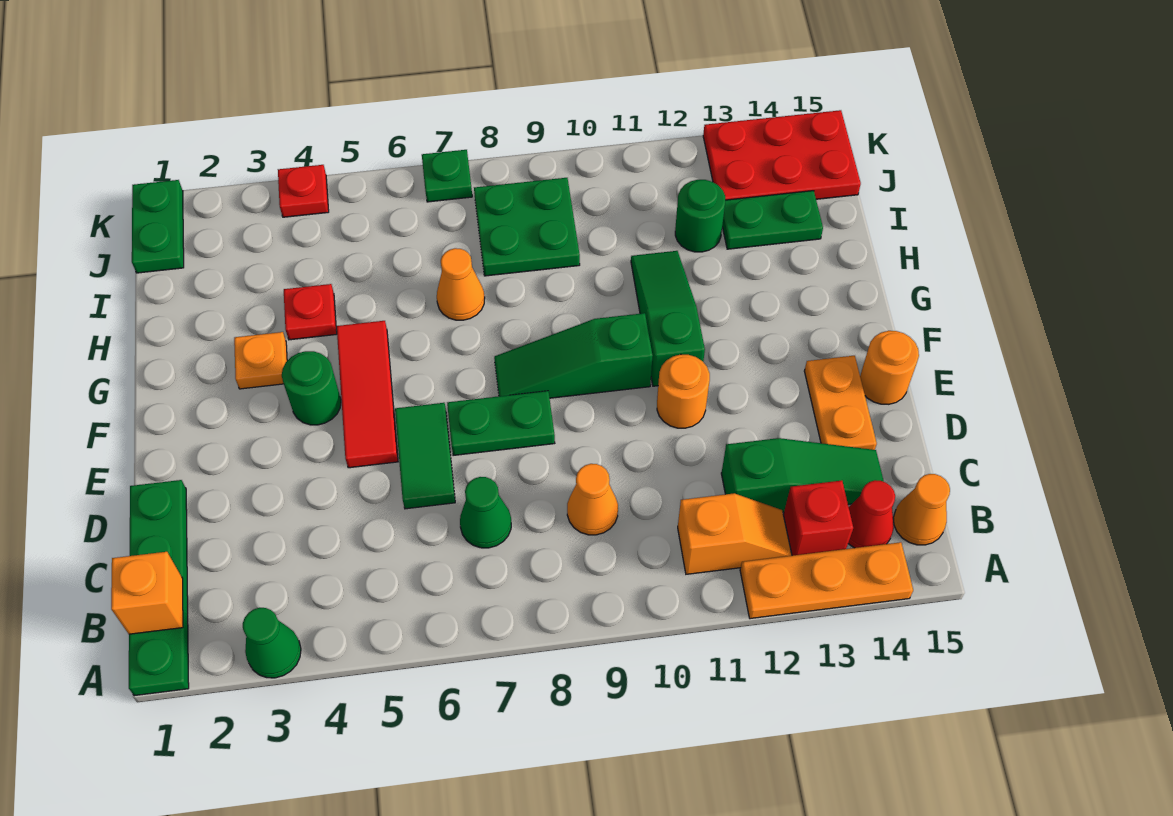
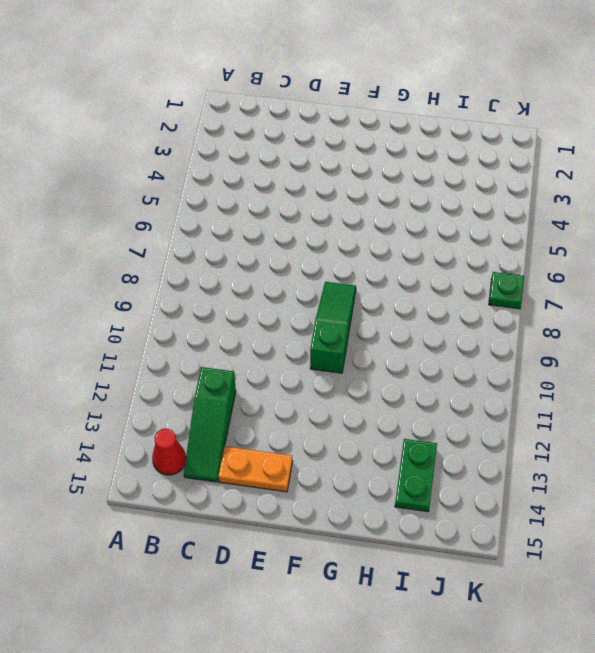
none -> green plate A1:D1 level 1
none -> green cone A3 level 1
none -> orange plate A12:A14 level 1
none -> orange slope B11:B12 level 1 top 11

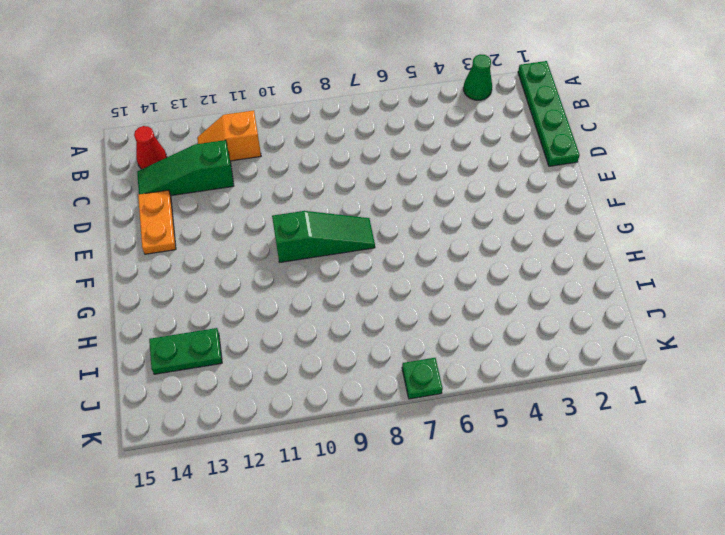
none -> orange plate A12:A14 level 1
none -> red brick B13 level 1
none -> orange cone B15 level 1
none -> green cone C7 level 1

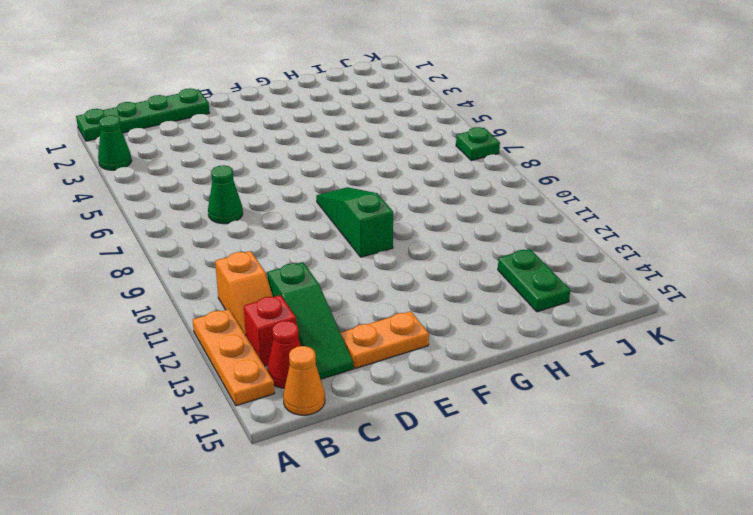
none -> orange cone C9 level 1
none -> green tile D6:E6 level 1
none -> red tile E5:G5 level 1
none -> green plate E7:E8 level 1

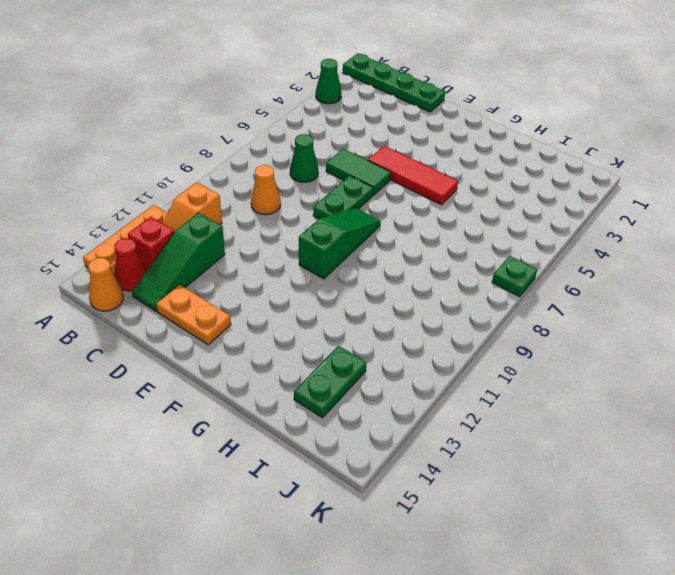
none -> orange round brick E11 level 1
none -> orange round brick E15 level 1
none -> green round brick F4 level 1
none -> green slope F11:H11 level 1 top F

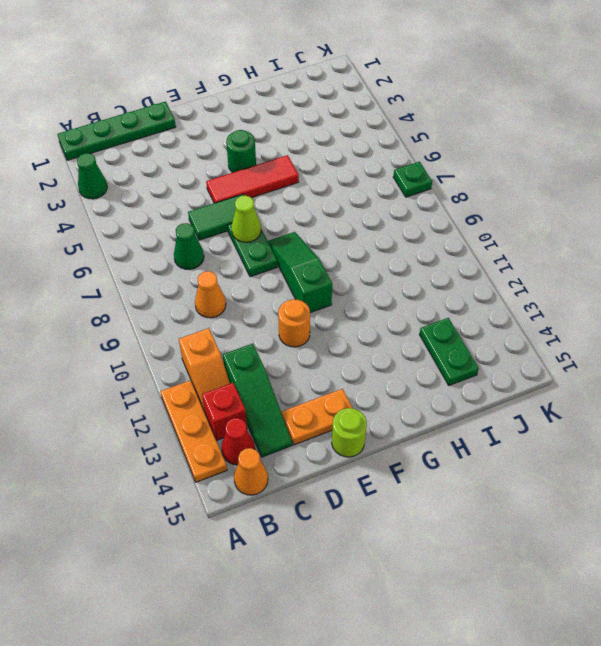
lime cone E7 level 2 -> none
lime round brick E15 level 1 -> orange round brick E15 level 1
none -> green slope F11:H11 level 1 top F
none -> orange plate G3 level 1
none -> red plate H4 level 1
none -> orange cone H7 level 1

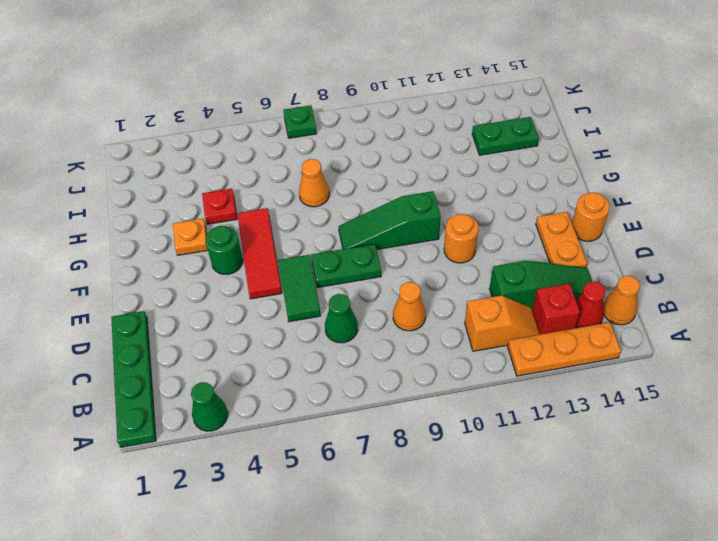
none -> green slope F11:H11 level 1 top F
none -> green plate I8:J9 level 1
none -> green round brick I12 level 1
none -> green plate J1:K1 level 1

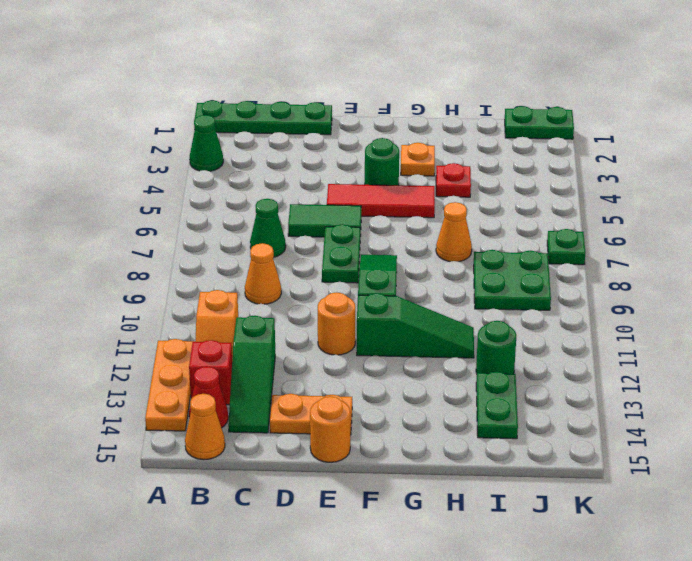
none -> red plate J13:K15 level 1
none -> red plate K4 level 1
none -> orange brick B1 level 2

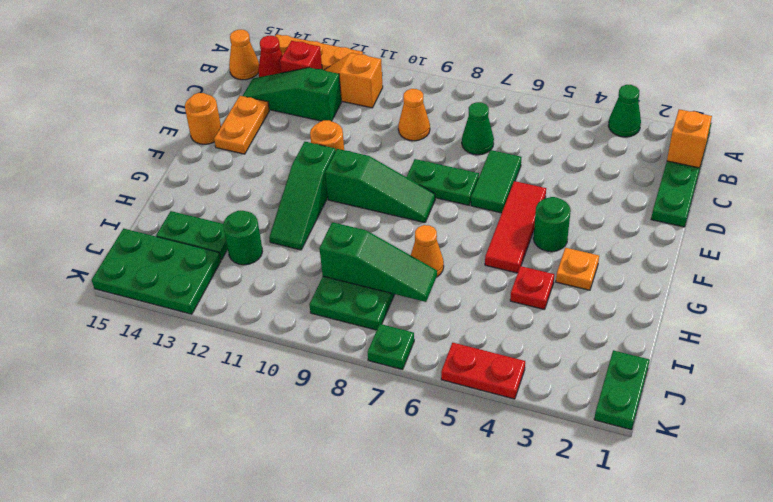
green slope I7:I9 level 2 top 9 -> none
green plate J13:K15 level 1 -> red plate J13:K15 level 1
red plate K4:K5 level 1 -> red plate K4 level 1

